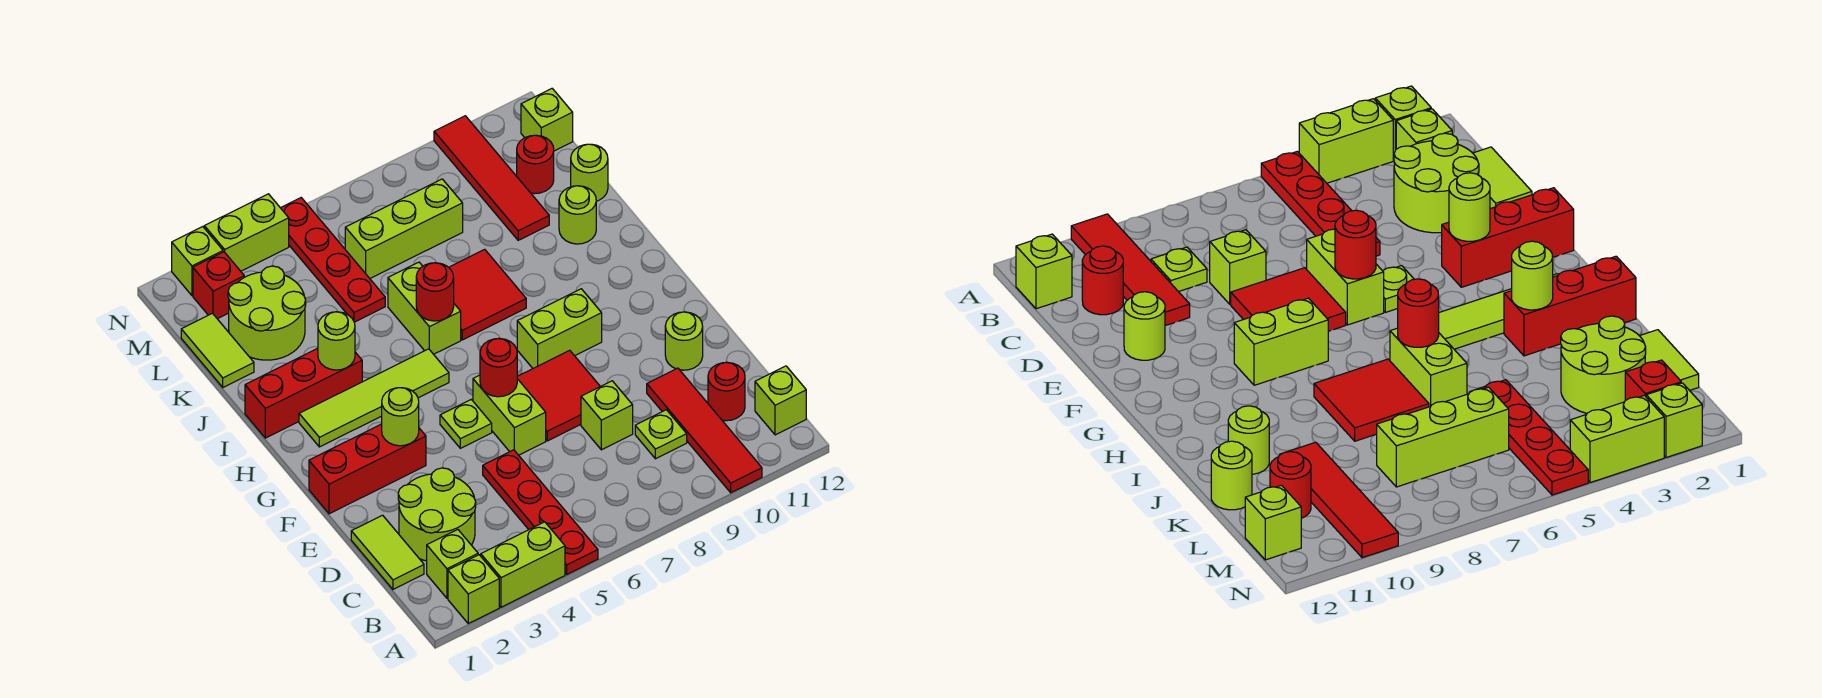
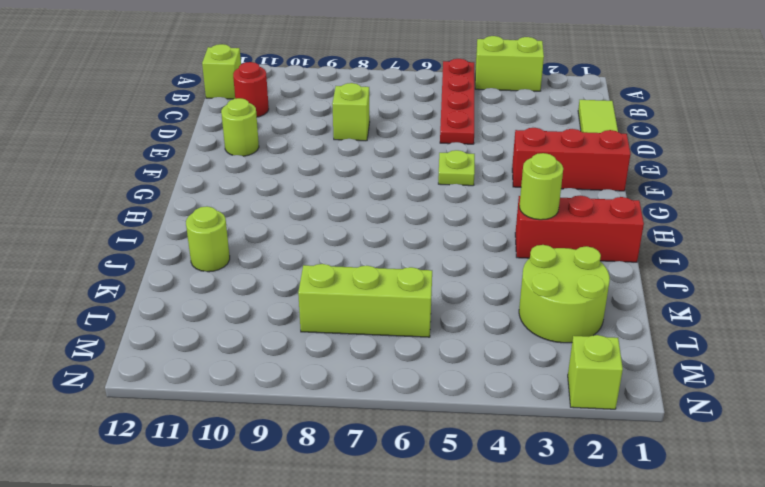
none -> lime brick A2 level 1
none -> red tile A10:D10 level 1
none -> lime brick B2 level 1
none -> lime round brick C2:D3 level 1

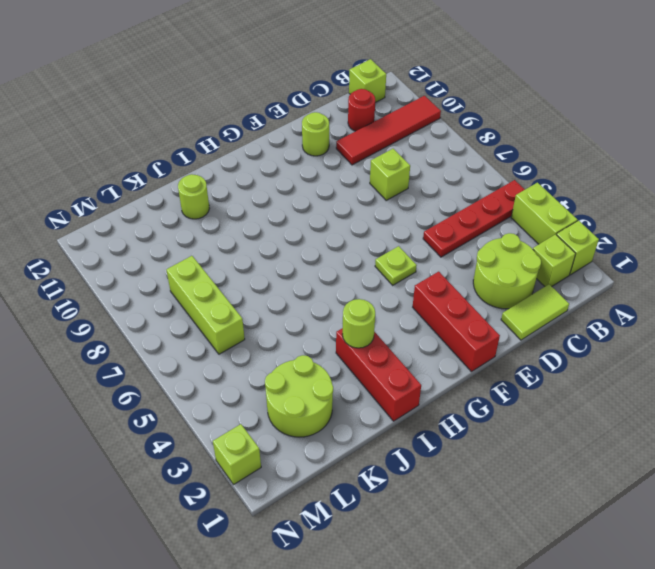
none -> lime plate C9 level 1
none -> lime brick E6:F6 level 1
none -> red tile E7:F8 level 1
none -> lime brick G8:G9 level 1

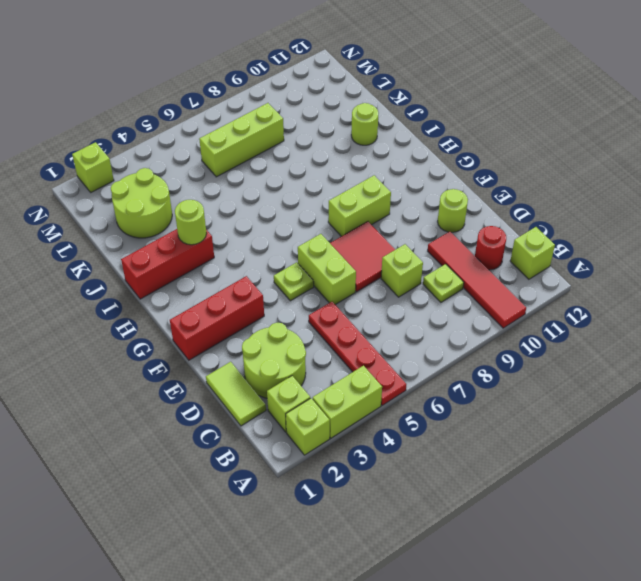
none -> lime tile H2:H5 level 1
none -> lime brick I6:J6 level 1
none -> red tile I7:J8 level 1
none -> lime tile K1:L1 level 1

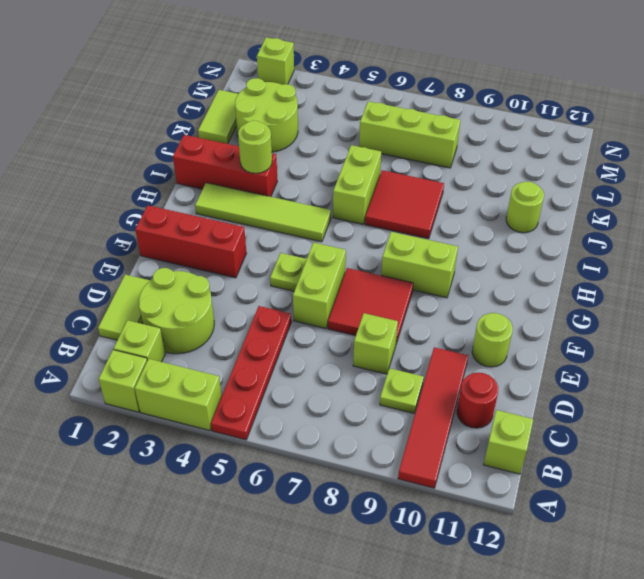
none -> red plate K5:N5 level 1
none -> red tile K10:N10 level 1
none -> lime round brick K12 level 1
none -> red round brick L11 level 1

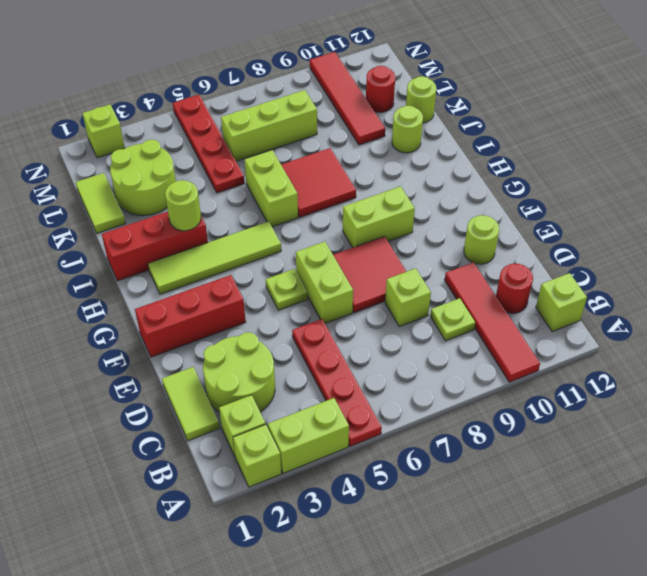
none -> red brick M2 level 1
none -> lime brick M12 level 1
none -> lime brick N3:N4 level 1
none -> lime round brick F3 level 2

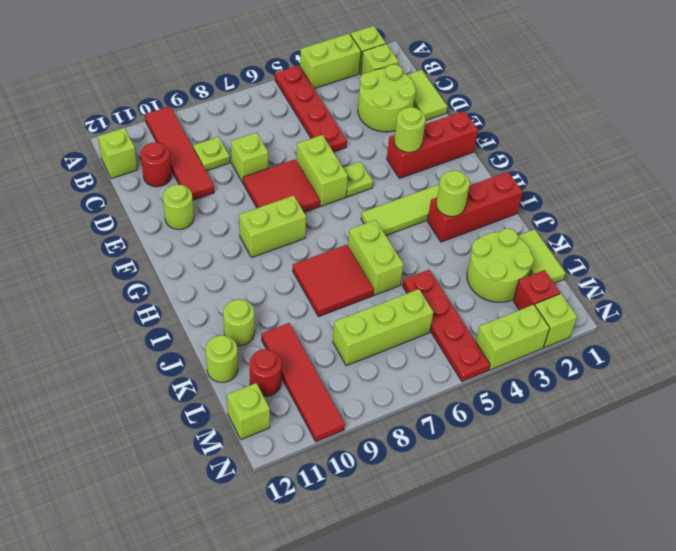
none -> red round brick F6 level 2
none -> red round brick I6 level 2

